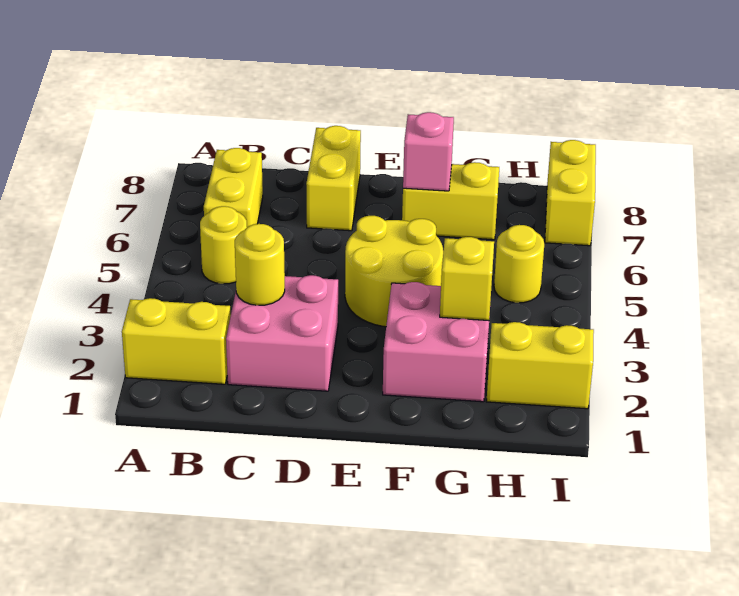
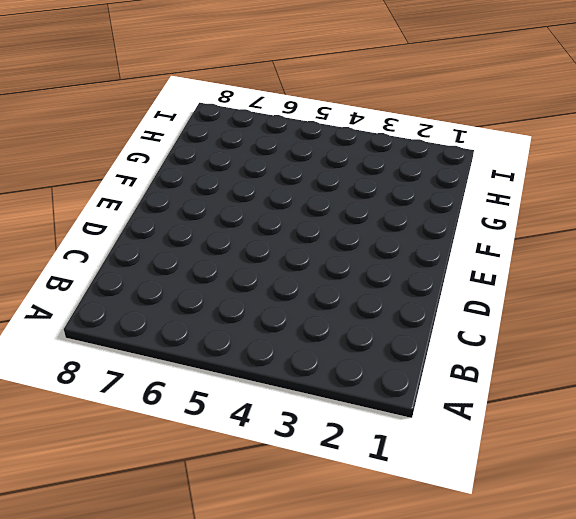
none -> yellow brick A2:B2 level 1
none -> yellow round brick B5 level 1
none -> yellow brick B6:B7 level 1

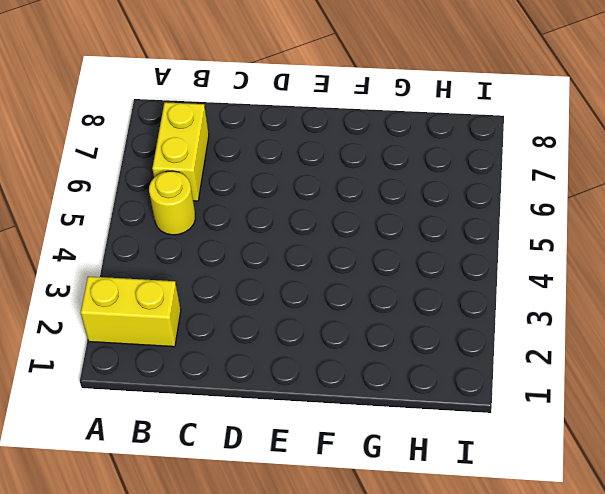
none -> pink brick C2:D3 level 1
none -> yellow brick D7:D8 level 1
none -> yellow round brick E4:F5 level 1

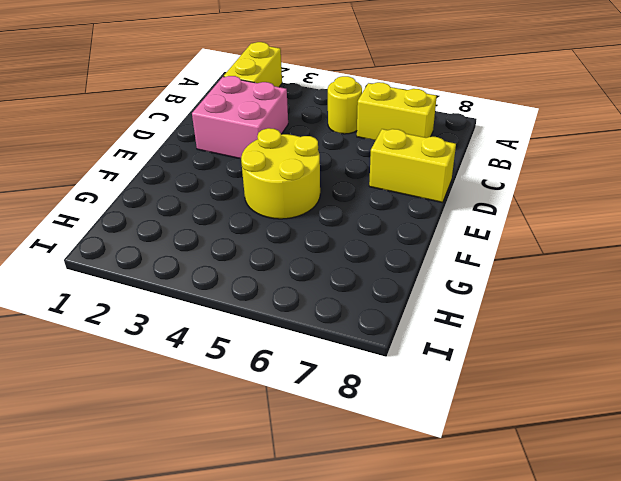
none -> pink brick F2:G3 level 1
none -> yellow brick F7:G7 level 1
none -> yellow brick H2:I2 level 1

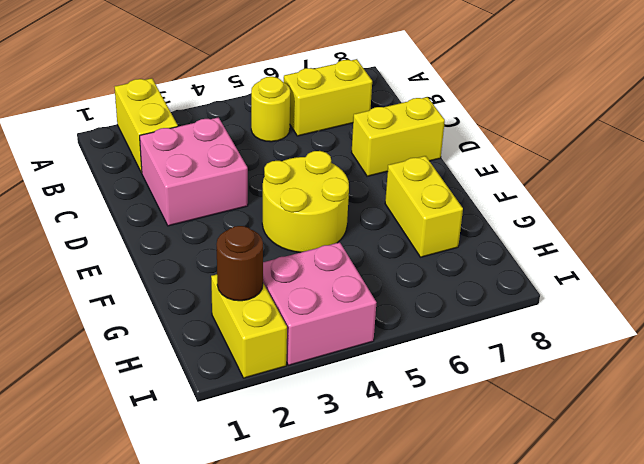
brown round brick H2 level 2 -> none
pink brick H3:I4 level 1 -> pink brick F2:G3 level 1
none -> yellow round brick H5 level 1
none -> yellow brick I7:I8 level 1
none -> yellow round brick C3 level 2

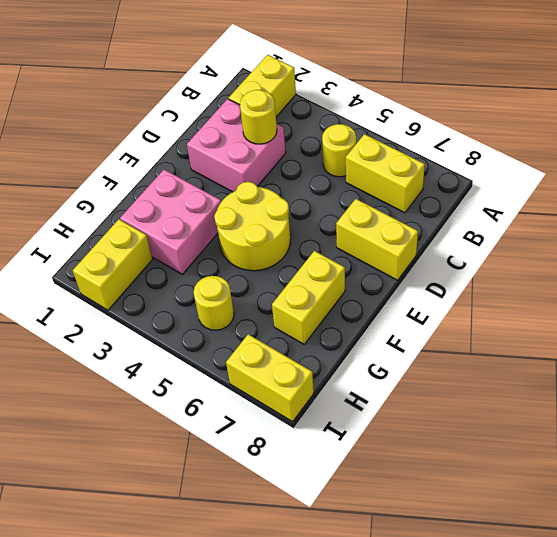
none -> pink brick F7 level 2
none -> yellow brick G3 level 2

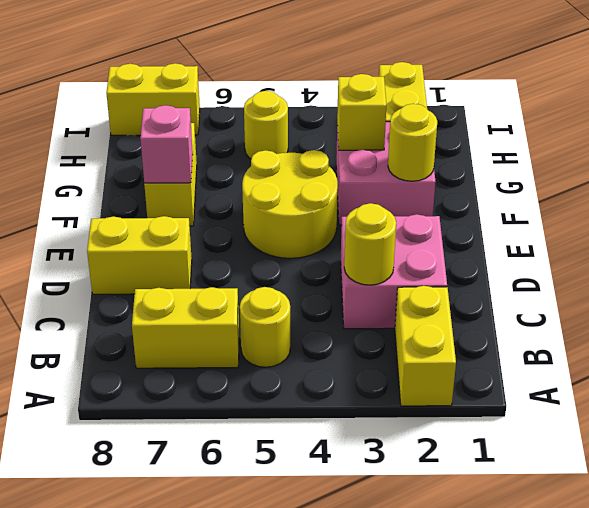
yellow round brick F2 level 2 -> none

